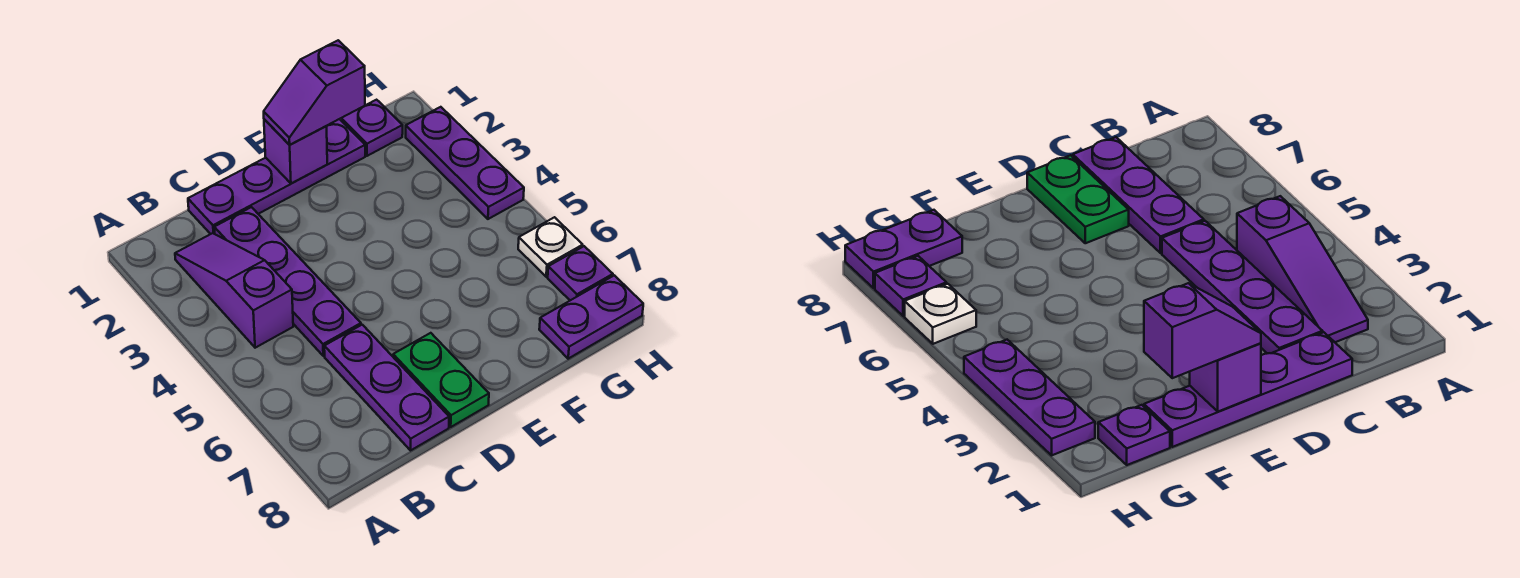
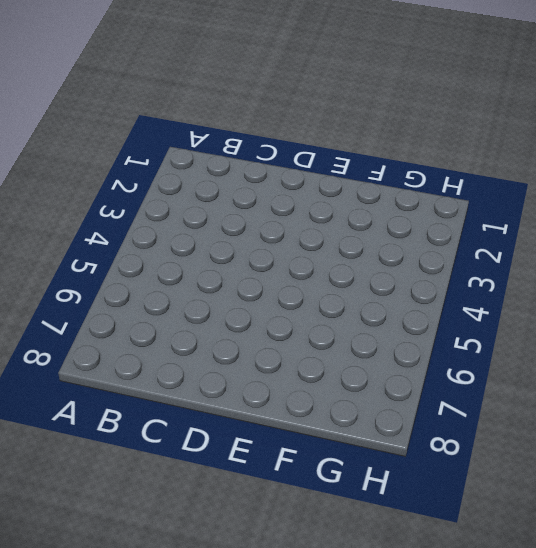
none -> purple slope B2:B4 level 1 top 4
none -> purple plate C1:F1 level 1
none -> purple plate C2:C5 level 1

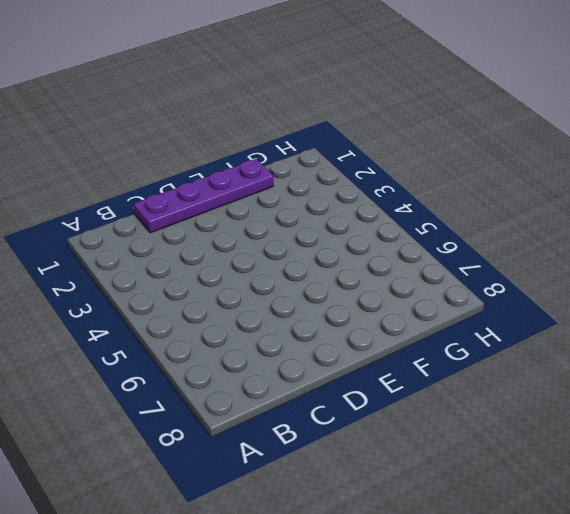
none -> purple slope B2:B4 level 1 top 4
none -> purple plate C2:C5 level 1
none -> purple plate C6:C8 level 1

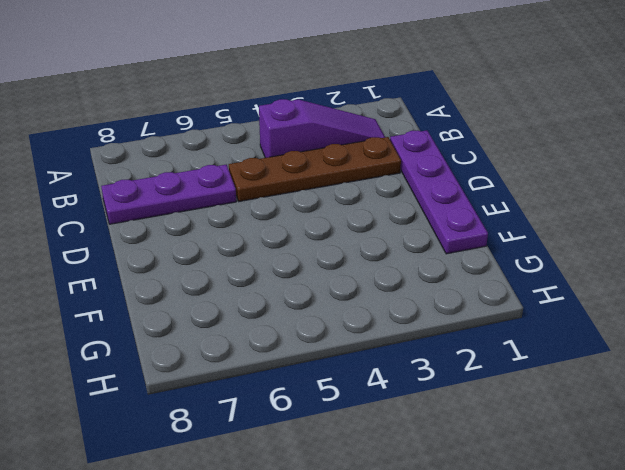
brown plate C2:C5 level 1 -> purple plate C2:C5 level 1
none -> green plate D7:D8 level 1
none -> purple plate G1 level 1
none -> purple plate G8:H8 level 1

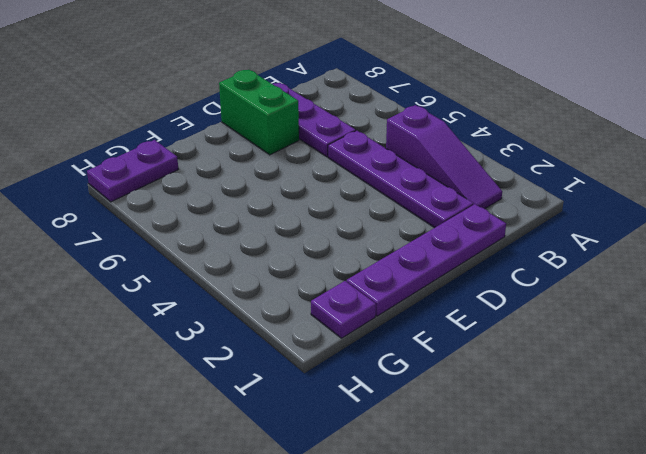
green brick D7:D8 level 1 -> green plate D7:D8 level 1
none -> purple plate H2:H4 level 1
none -> white plate H6 level 1
none -> purple plate H7 level 1

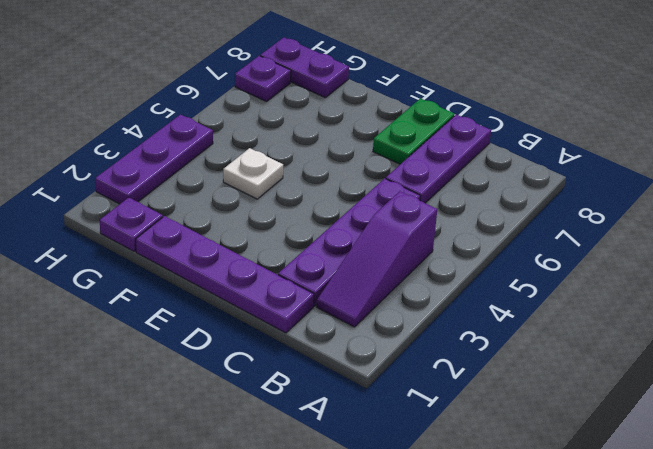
white plate F4 level 1 -> white plate H6 level 1
none -> purple brick E1 level 2
none -> purple slope E1:F1 level 3 top F

